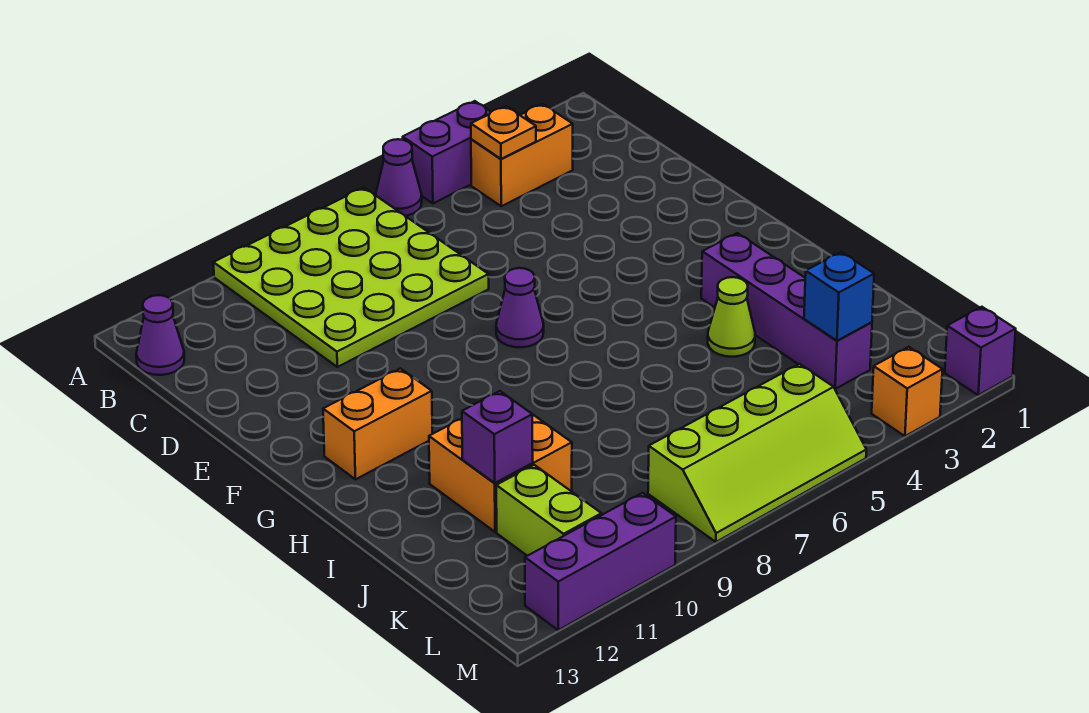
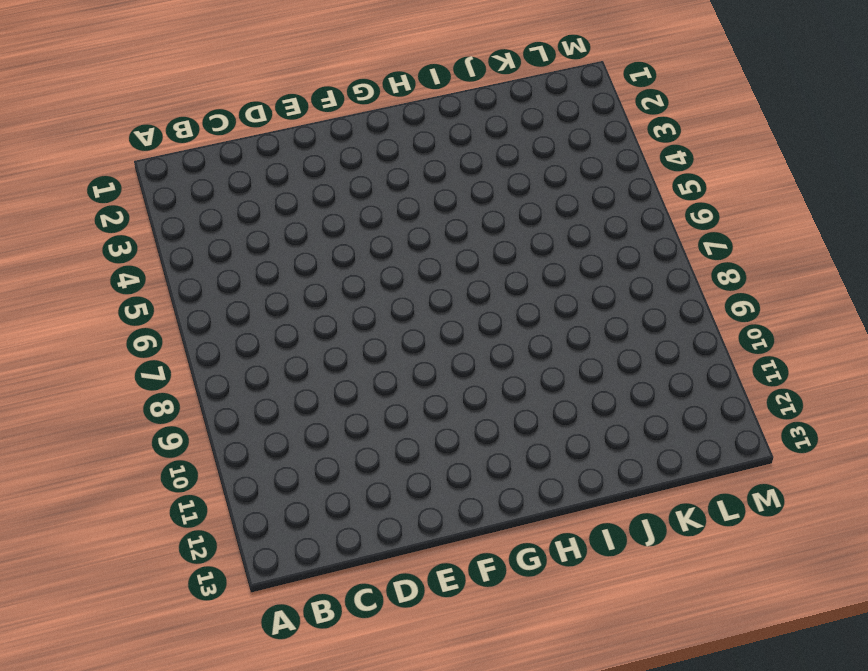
none -> purple brick A4:A5 level 1
none -> purple cone A6 level 1
none -> lime plate A7:D10 level 1

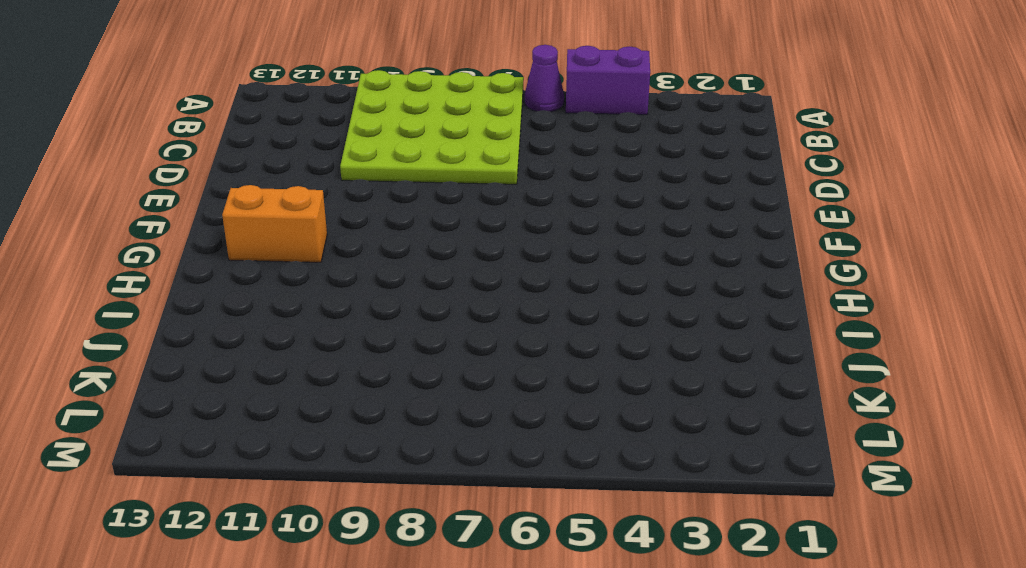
none -> orange brick B3:B4 level 1
none -> purple cone B13 level 1
none -> purple cone F7 level 1

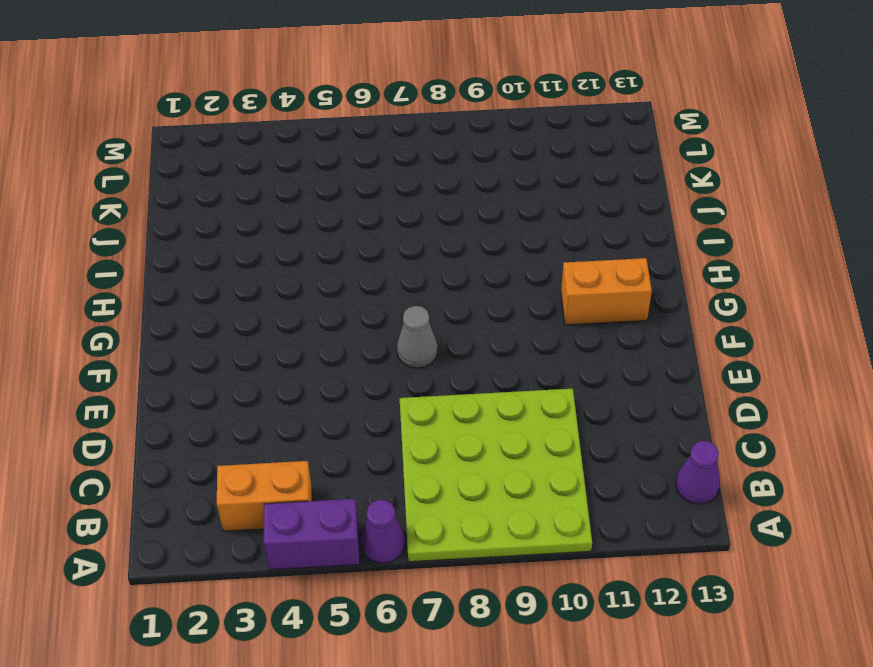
grey cone F7 level 1 -> purple cone F7 level 1
none -> purple brick H3:K3 level 1
none -> lime cone I4 level 1
none -> orange brick I10:J11 level 1

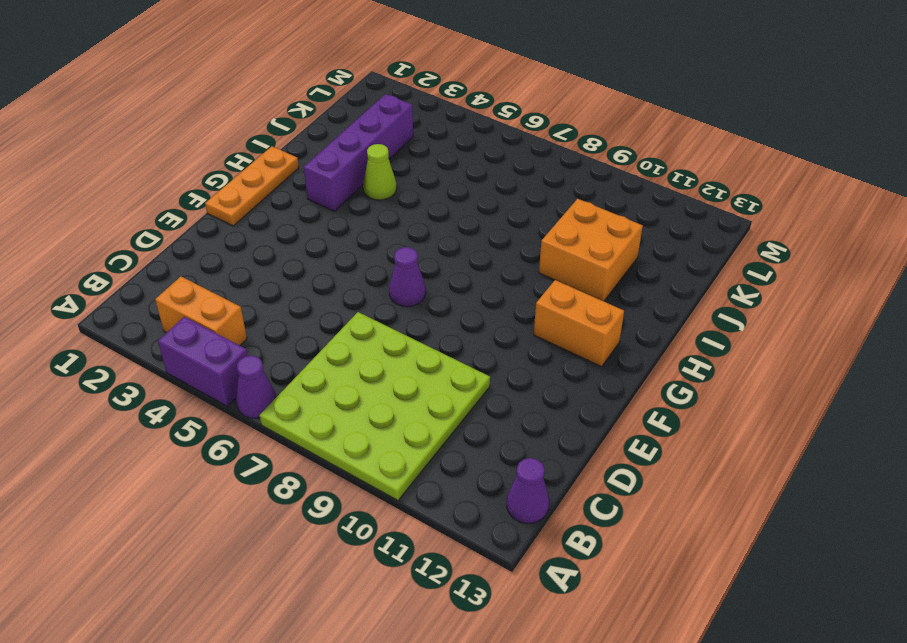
orange plate F1:H1 level 1 -> none
none -> lime brick K11:L11 level 1
none -> lime slope L5:M8 level 1 top L
none -> purple brick M1 level 1

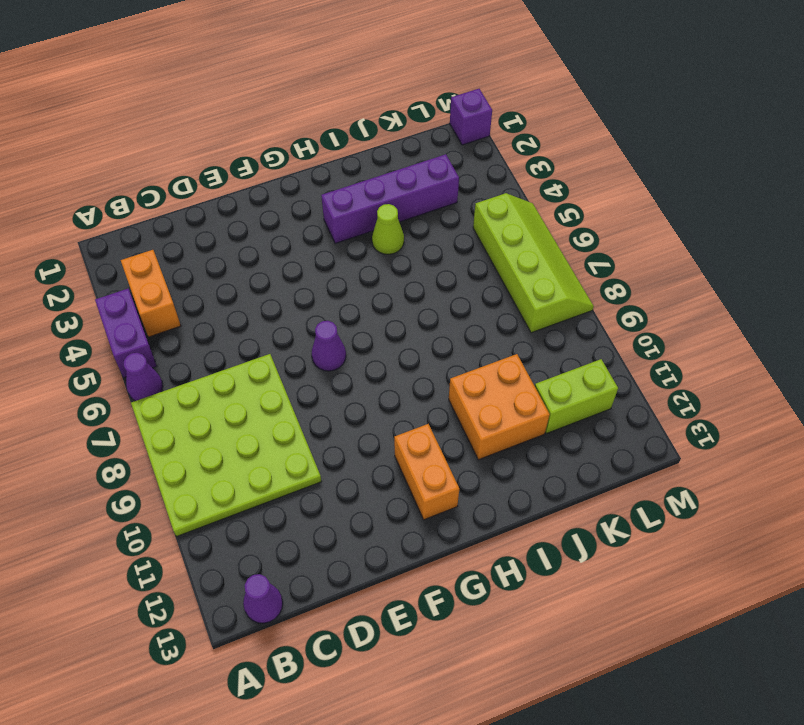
none -> orange brick M3 level 1
none -> purple brick M10:M12 level 1
none -> orange plate B4 level 2

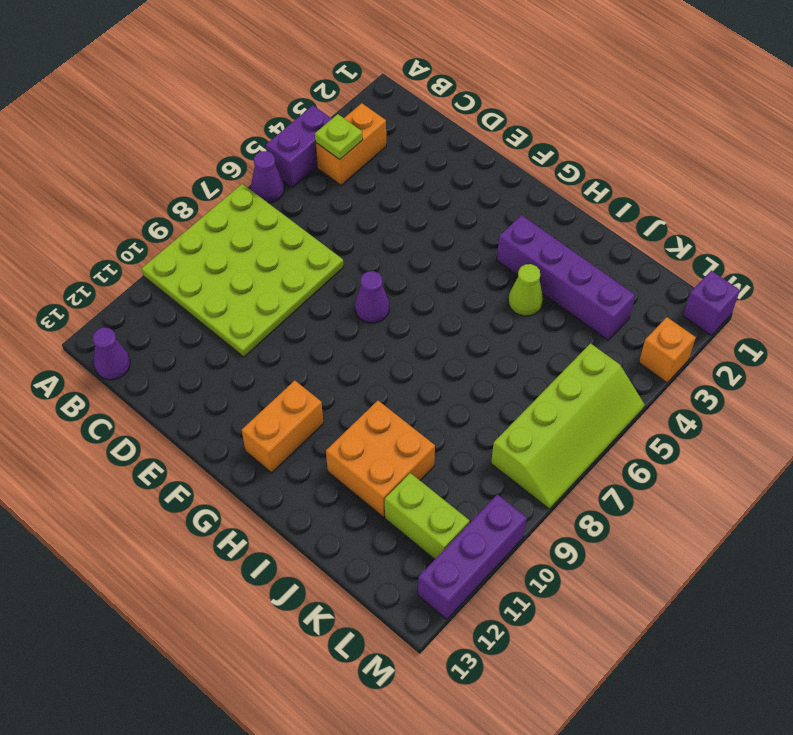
lime plate B4 level 2 -> orange plate B4 level 2
none -> purple brick J11 level 2
none -> blue brick K3 level 2

